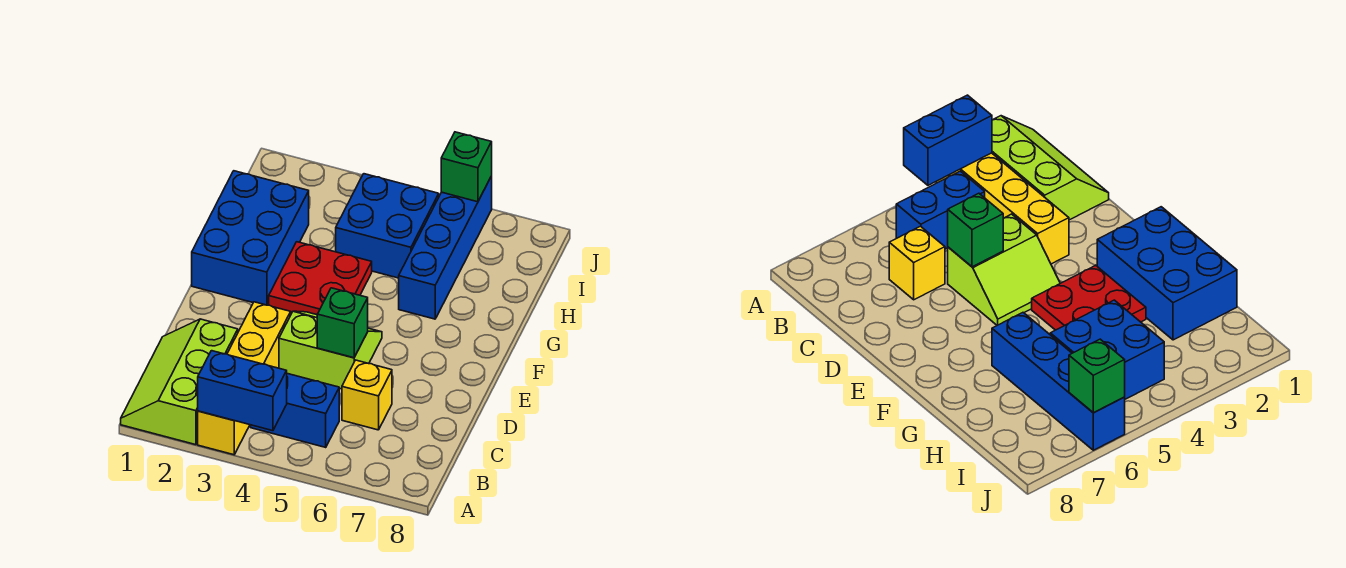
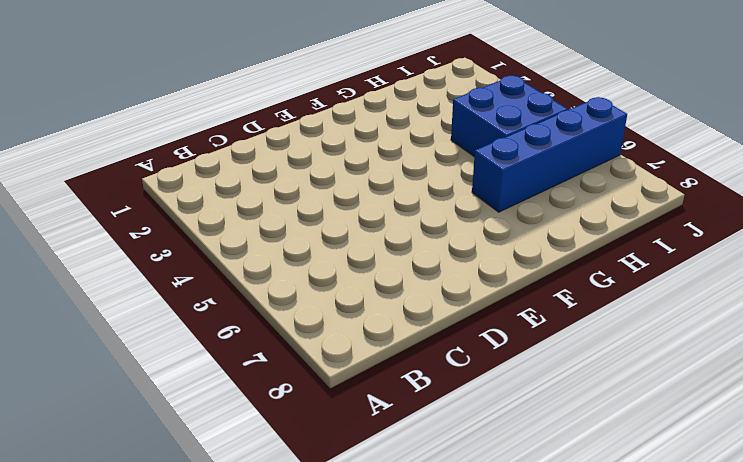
none -> lime slope A1:C2 level 1 top 2
none -> yellow brick A3:D3 level 1
none -> blue brick B4:B5 level 1

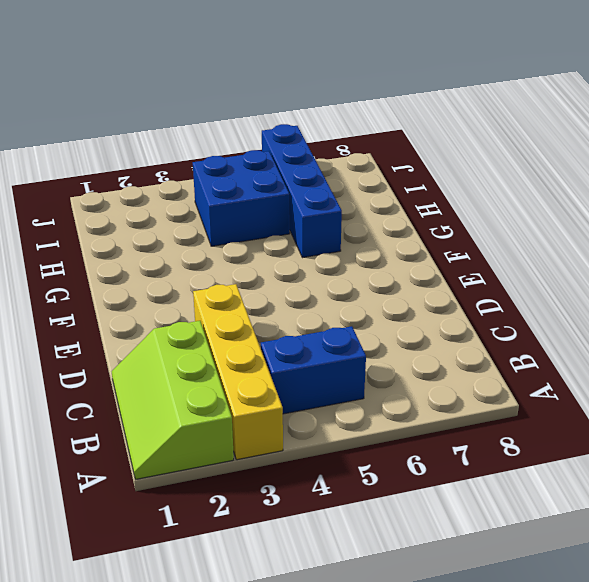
none -> yellow brick C6 level 1
none -> lime slope D4:E5 level 1 top D
none -> blue brick F1:H2 level 1

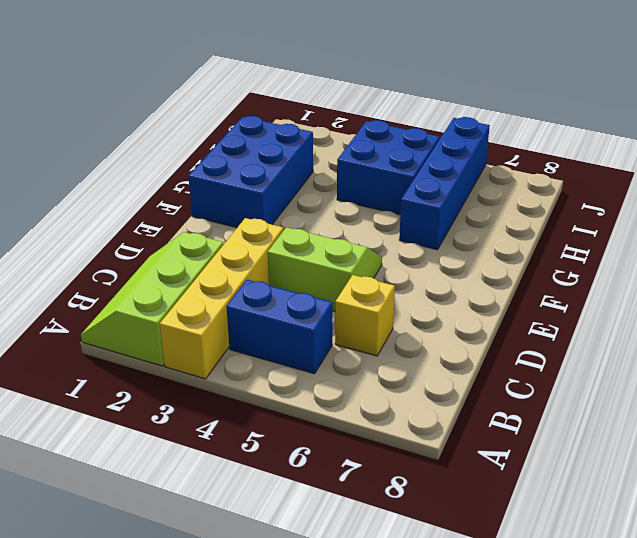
none -> red plate F3:G4 level 1
none -> blue brick A3:A4 level 2
none -> green brick D5 level 2

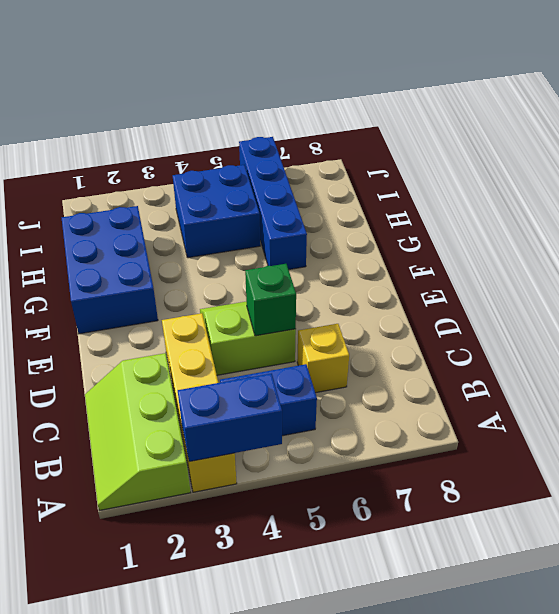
none -> red plate F3:G4 level 1
none -> green brick J6 level 2

